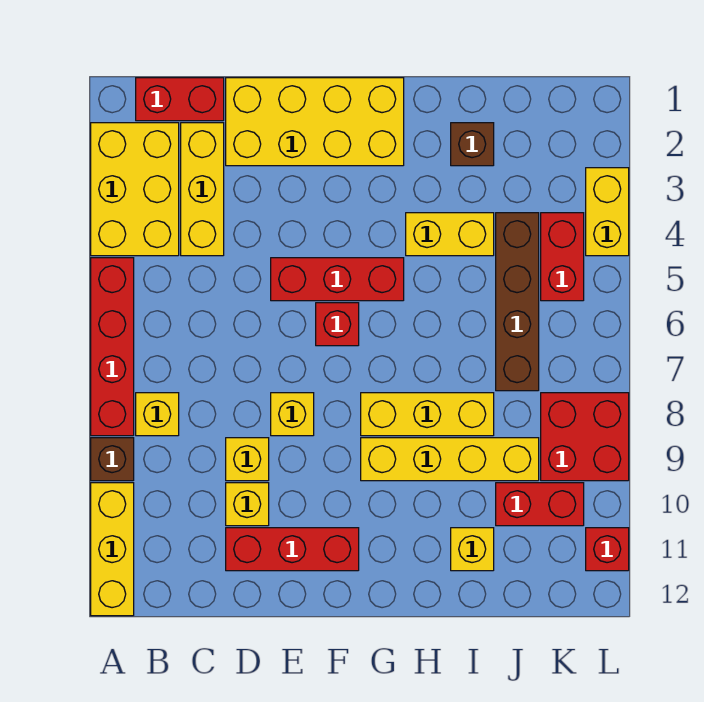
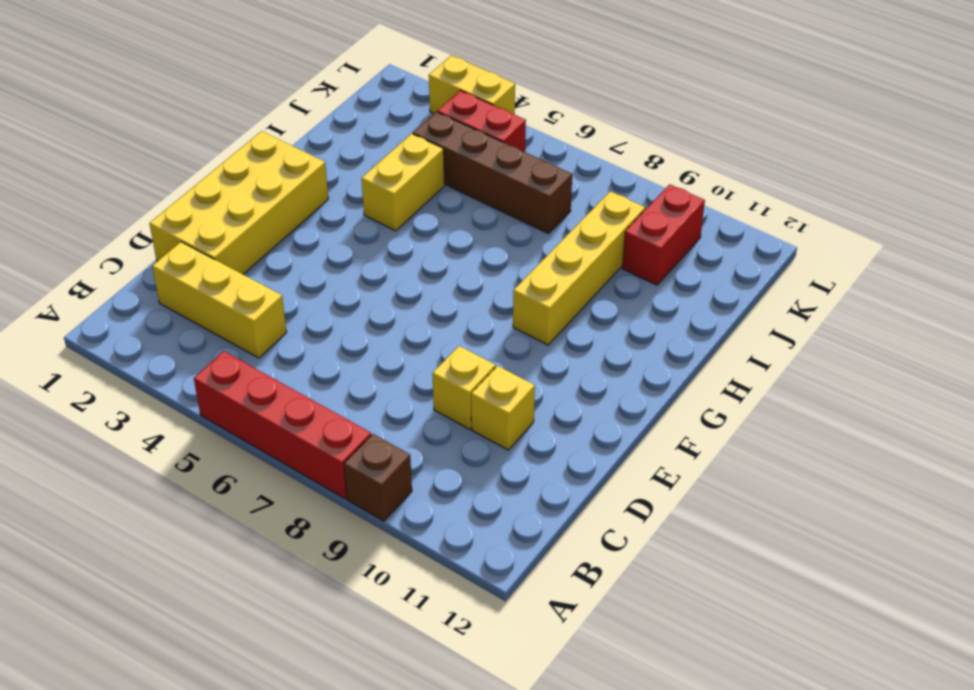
none -> yellow brick A2:B4 level 1
none -> yellow brick A10:A12 level 1
none -> red brick B1:C1 level 1

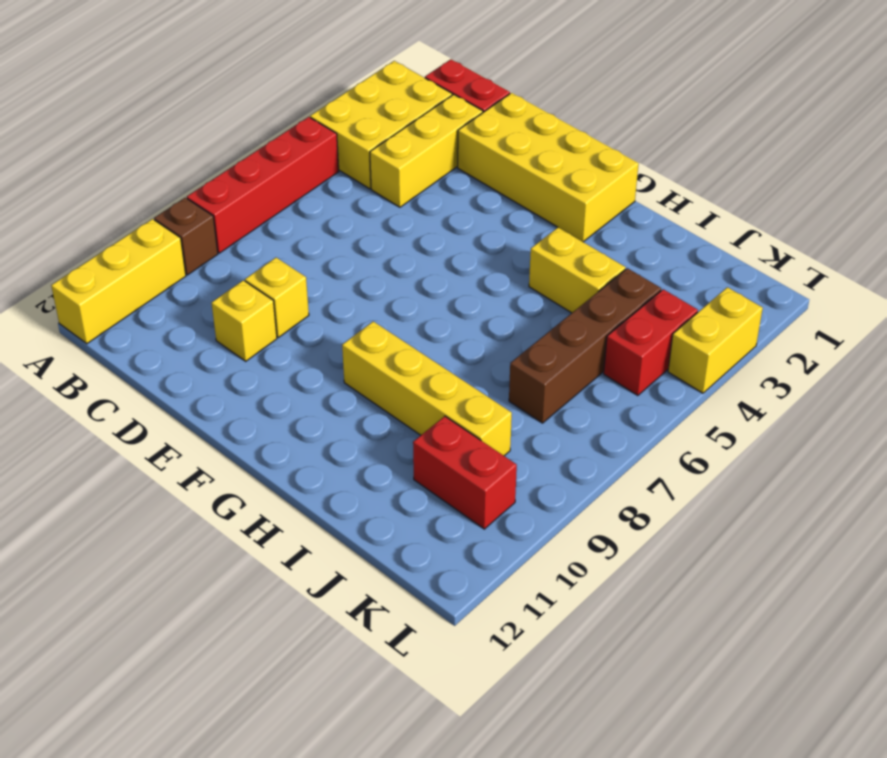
none -> yellow brick B8 level 1
none -> red brick D11:F11 level 1
none -> red brick E5:G5 level 1

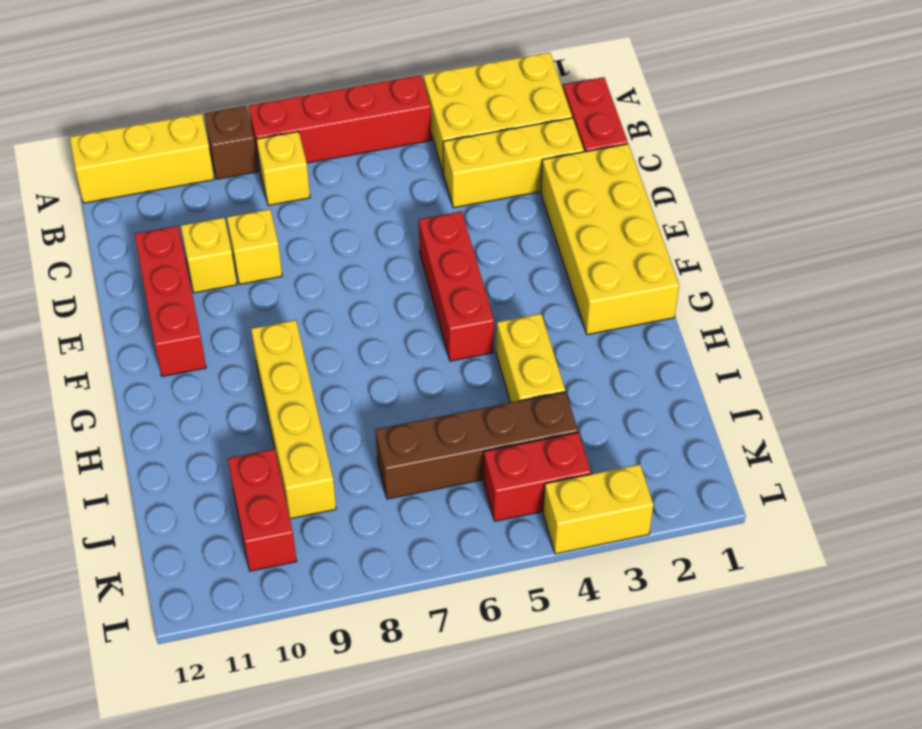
none -> yellow brick E8 level 1
none -> red brick F6 level 1
none -> yellow brick G8:I8 level 1

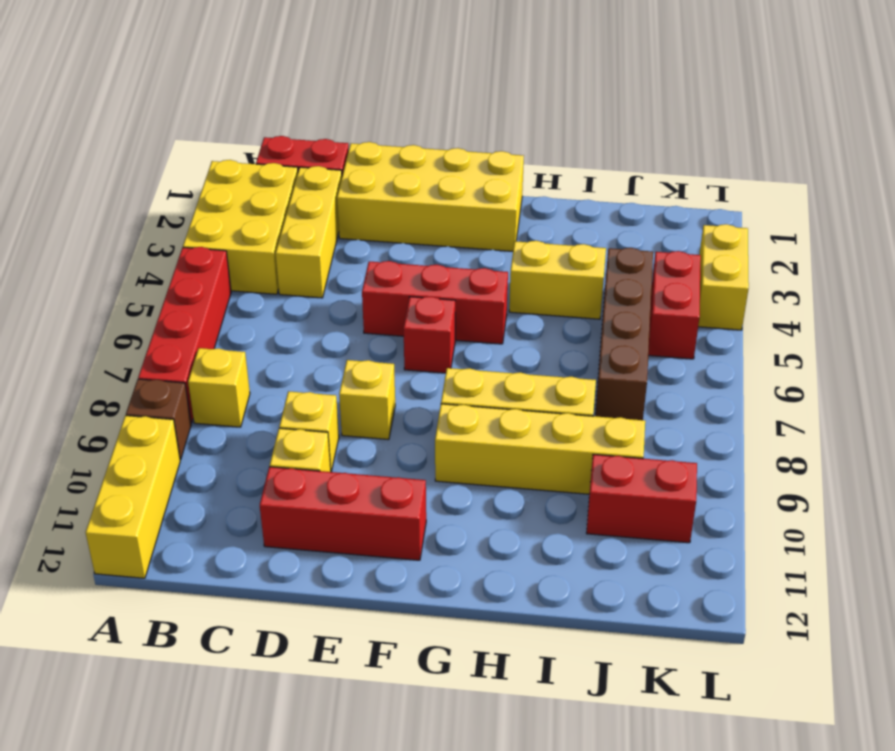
none -> brown brick I2 level 1
none -> yellow brick I11 level 1
none -> red brick K8:L9 level 1

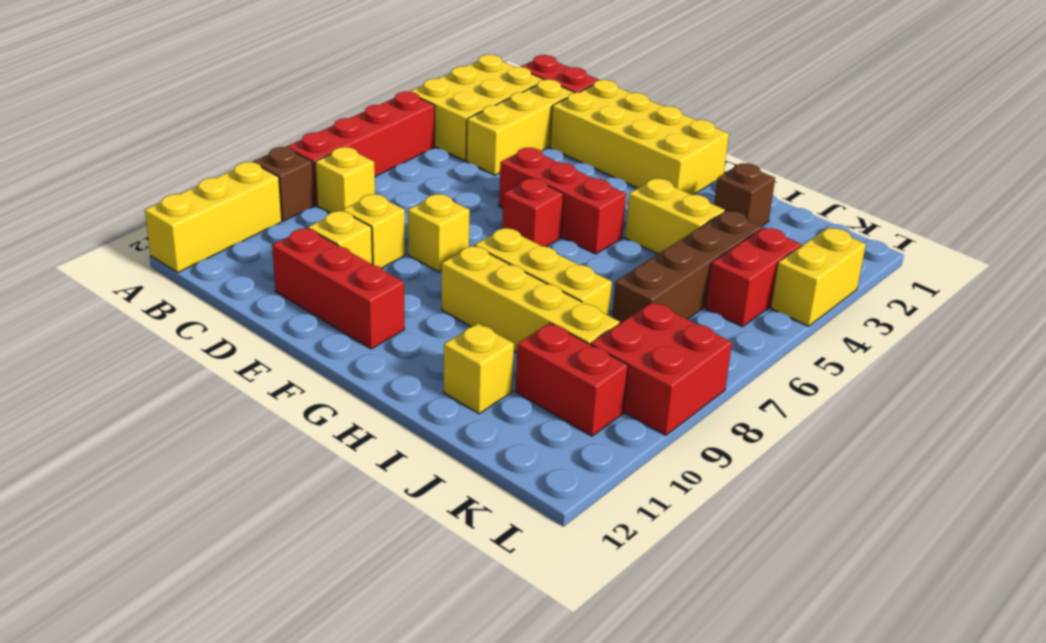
none -> red brick L11 level 1

